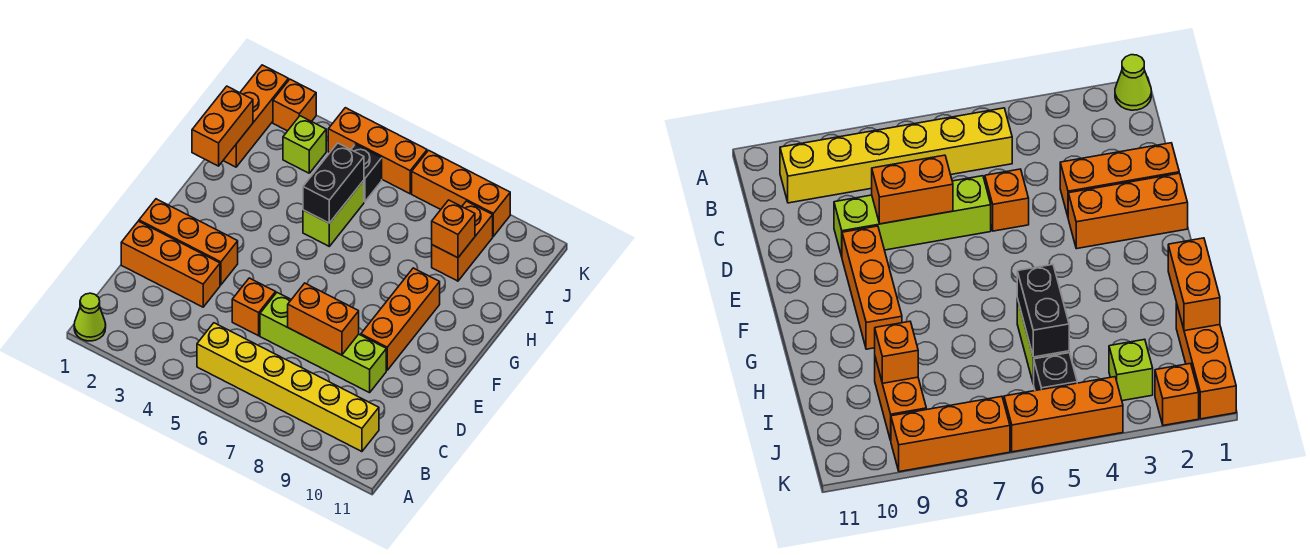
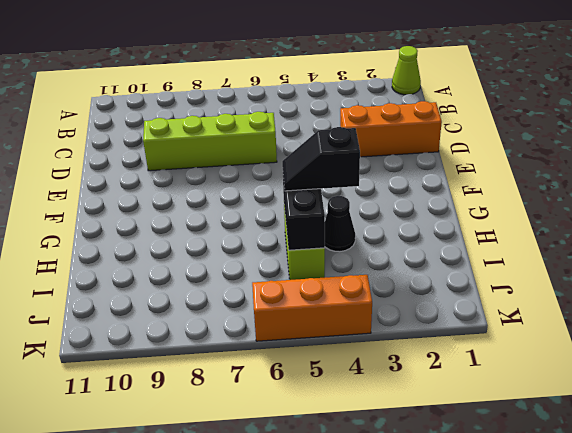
black cone H4 level 1 -> none
black slope H4:H5 level 3 top 4 -> none
none -> yellow brick B5:B10 level 1
none -> orange brick D5 level 1
none -> orange brick E1:E3 level 1

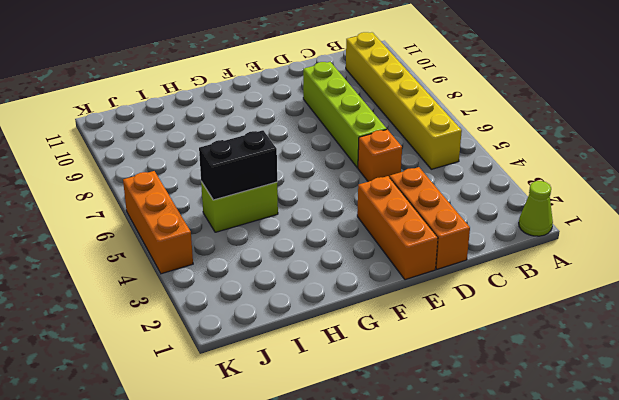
none -> orange brick E9:G9 level 1
none -> orange brick I1:K1 level 1
none -> orange brick I9:J9 level 1

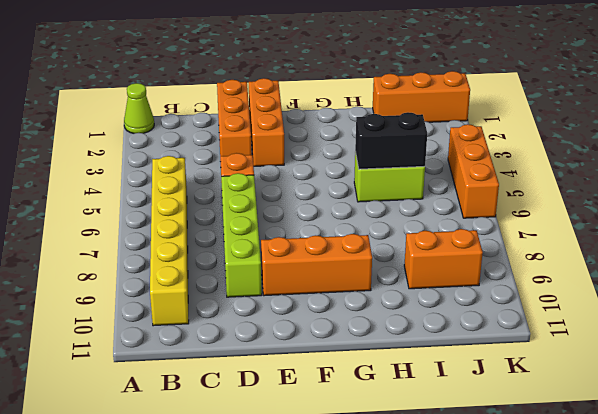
none -> lime brick J3 level 1
none -> black brick J5 level 1
none -> orange brick K2 level 1

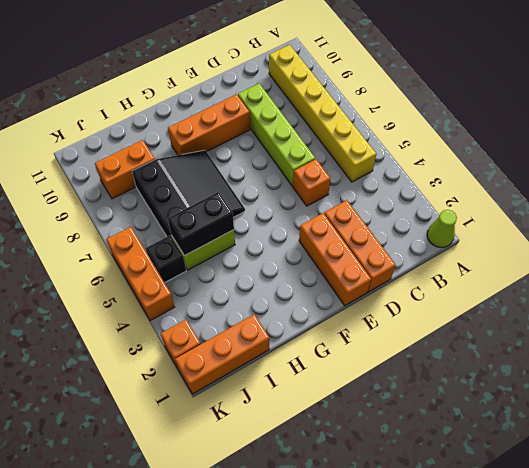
black slope G6:I8 level 1 top I -> none
none -> lime brick J3 level 1
none -> orange brick K7:K9 level 1
none -> orange brick D7:D8 level 2

